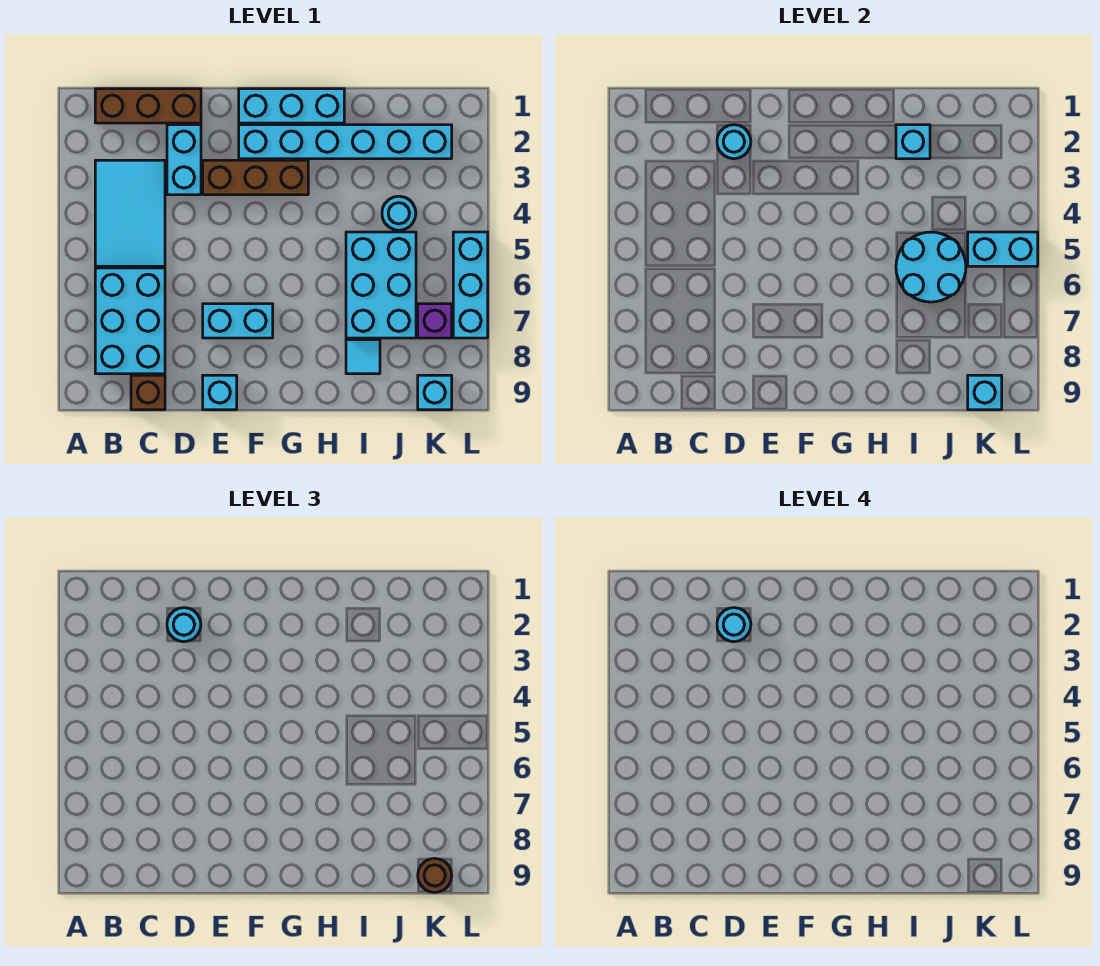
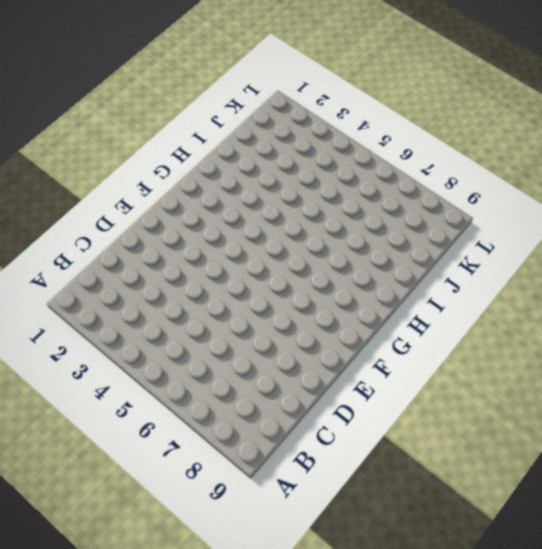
none -> brown brick B1:D1 level 1
none -> cyan tile B3:C5 level 1
none -> cyan brick B6:C8 level 1

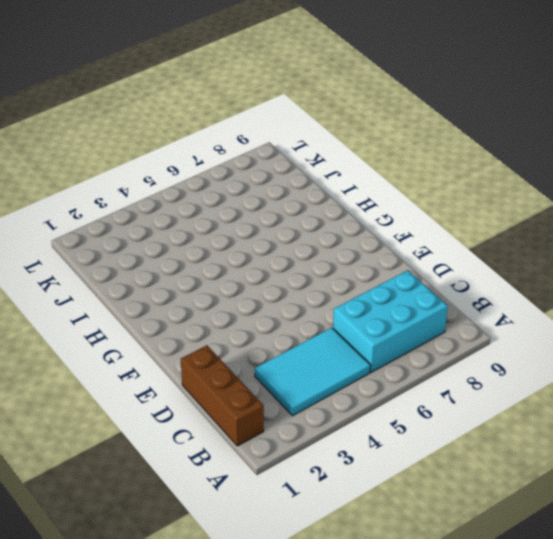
none -> brown brick C9 level 1
none -> cyan brick D2:D3 level 1
none -> brown brick E3:G3 level 1

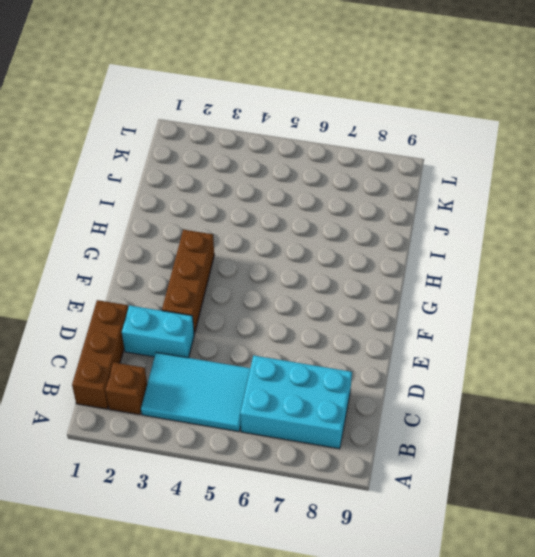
brown brick B2 level 1 -> brown brick C9 level 1
none -> cyan brick E7:F7 level 1
none -> cyan brick E9 level 1
none -> cyan brick F1:H1 level 1

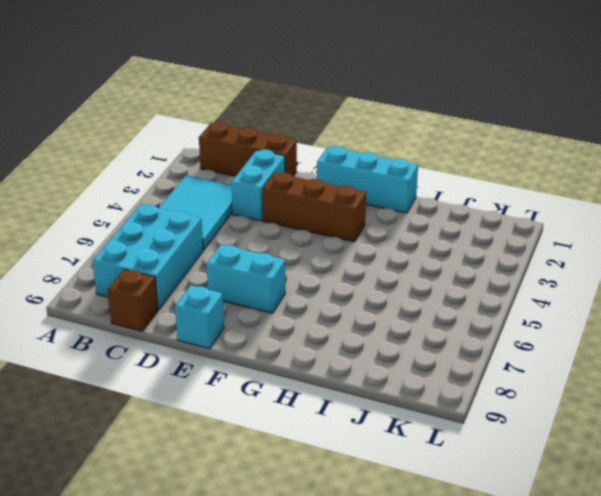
none -> cyan brick F2:K2 level 1
none -> cyan brick I5:J7 level 1
none -> cyan tile I8 level 1

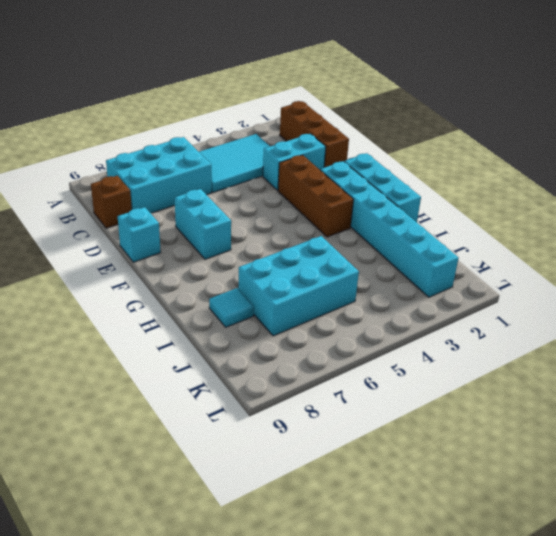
none -> cyan round brick J4 level 1
none -> purple brick K7 level 1
none -> cyan brick K9 level 1

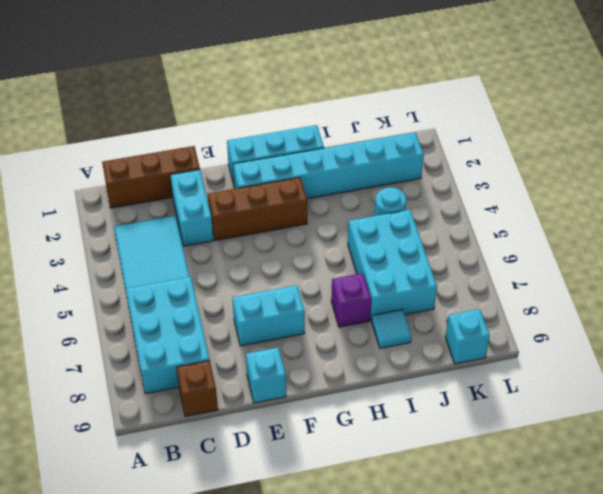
purple brick H7 level 1 -> purple brick K7 level 1
none -> cyan brick L5:L7 level 1
none -> cyan round brick D2 level 2
none -> cyan brick I2 level 2

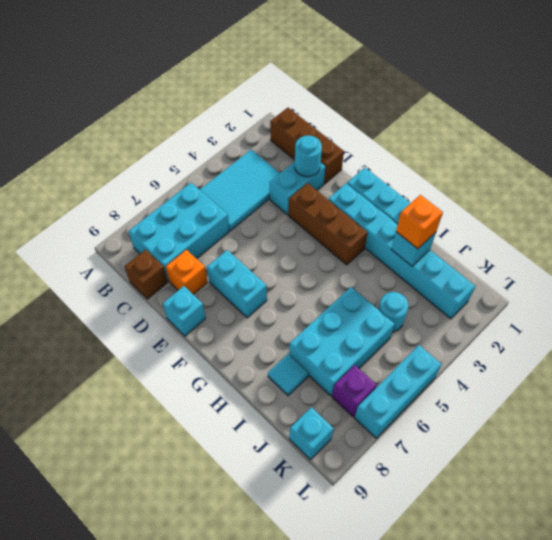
orange brick D8 level 1 -> none
orange brick I2 level 3 -> none
none -> cyan round brick I5:J6 level 2
none -> cyan brick K5:L5 level 2
none -> cyan brick K9 level 2

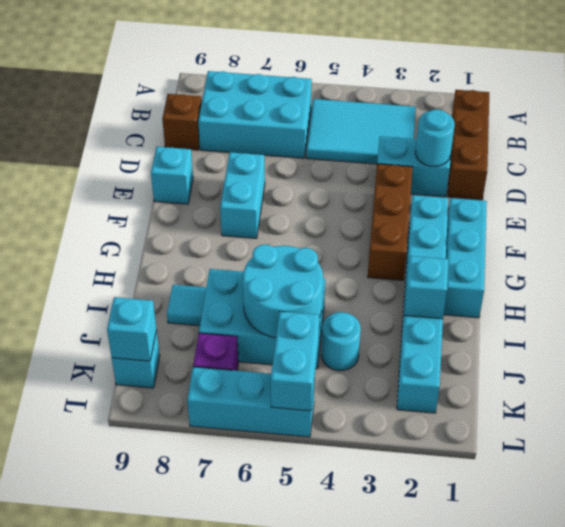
none -> cyan round brick D2 level 3
none -> brown round brick K9 level 3
none -> cyan round brick D2 level 4

